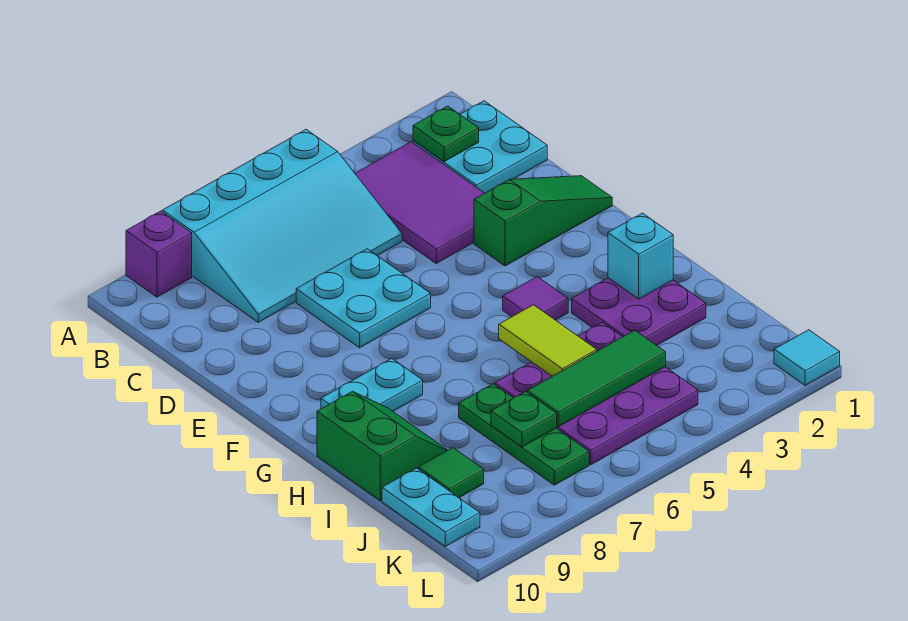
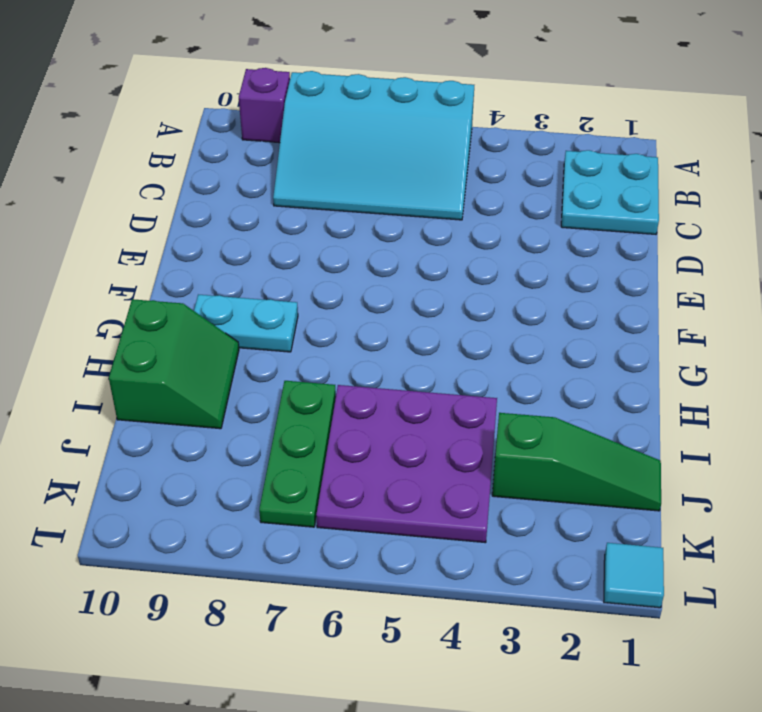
green slope J1:J3 level 1 top 3 -> green slope E1:E3 level 1 top 3
none -> purple tile B3:D4 level 1
none -> cyan plate D6:E7 level 1
none -> purple tile G4 level 1

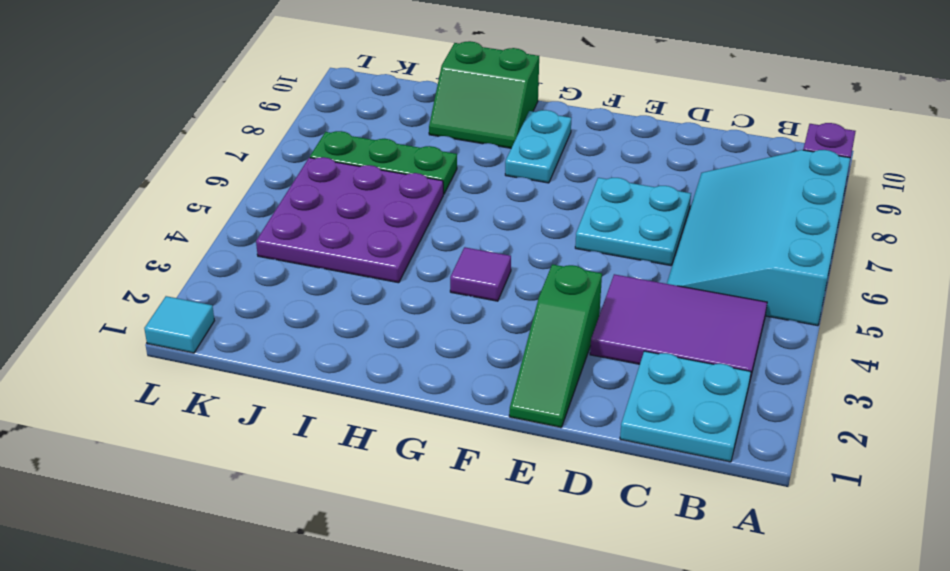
none -> purple plate H2:I3 level 1
none -> green tile J9 level 1
none -> cyan plate J10:K10 level 1

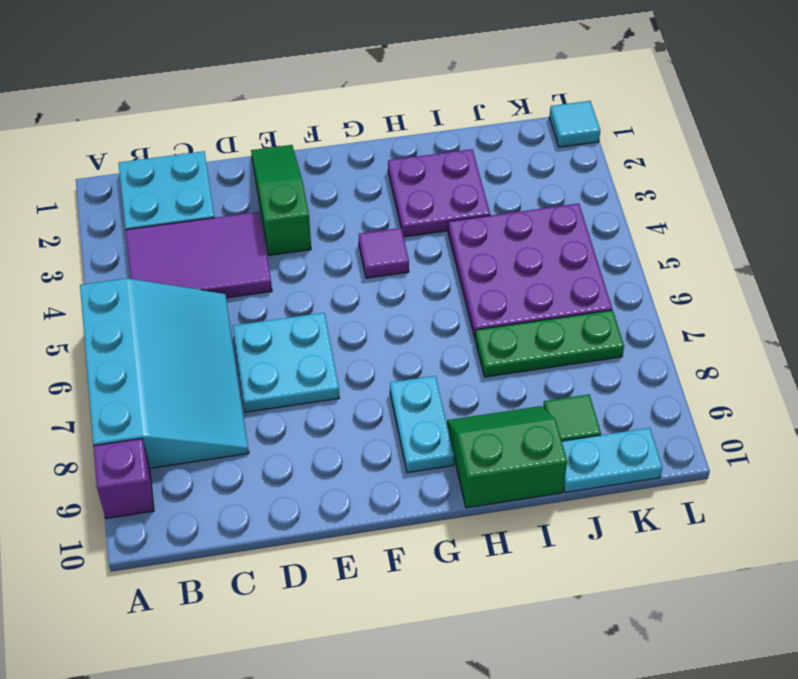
none -> green plate B2 level 2
none -> cyan brick H2 level 2
none -> lime tile H5:I5 level 2

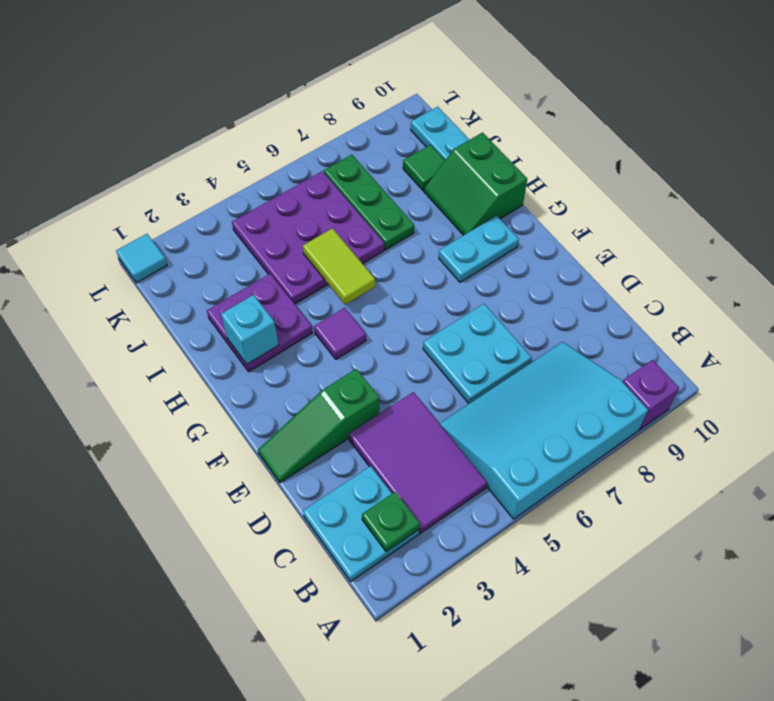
none -> green tile J4:J6 level 2
none -> green plate J7 level 2

